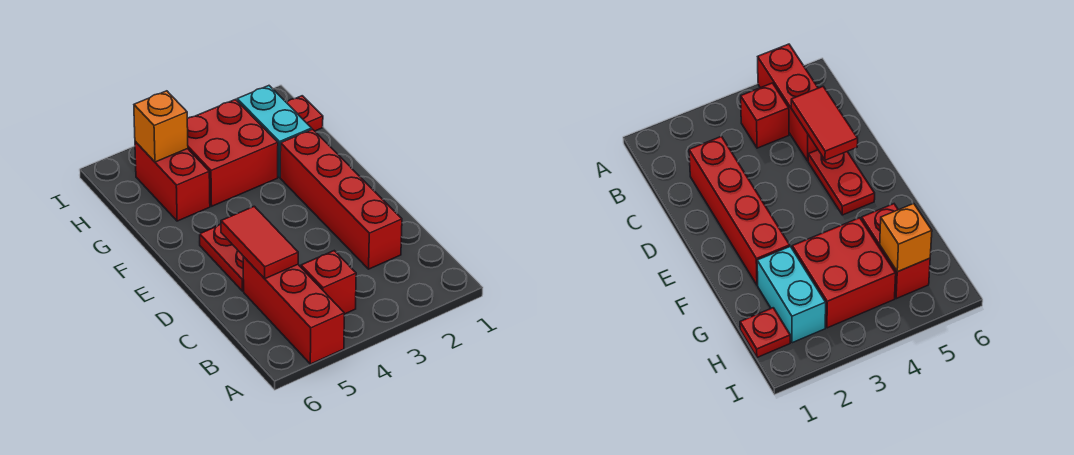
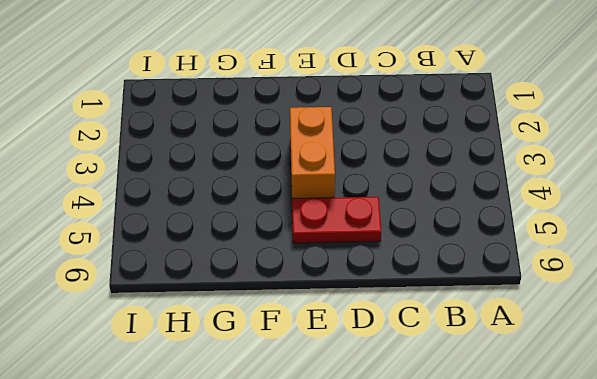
orange brick E3:E4 level 1 -> none
none -> red brick A5:C5 level 1
none -> red brick B4 level 1

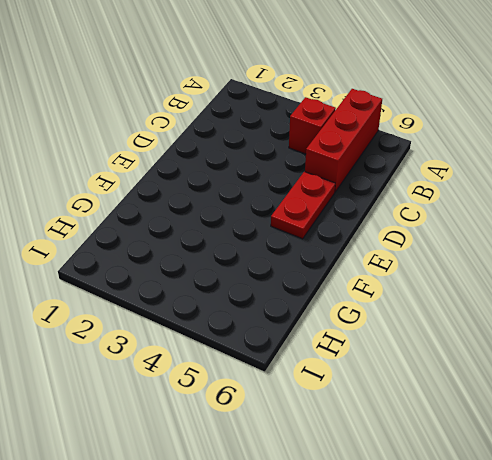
none -> red brick C2:F2 level 1
none -> cyan brick G2:H2 level 1

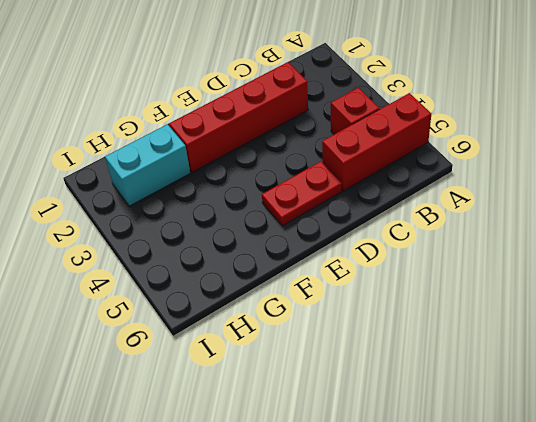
none -> red brick G3:H4 level 1
none -> red brick G5:H5 level 1

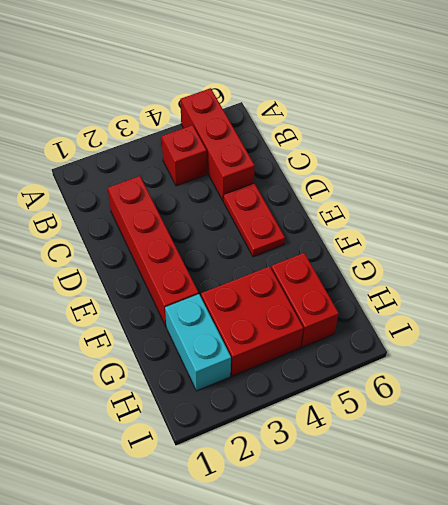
none -> red plate H1 level 1
none -> red tile C5:D5 level 2

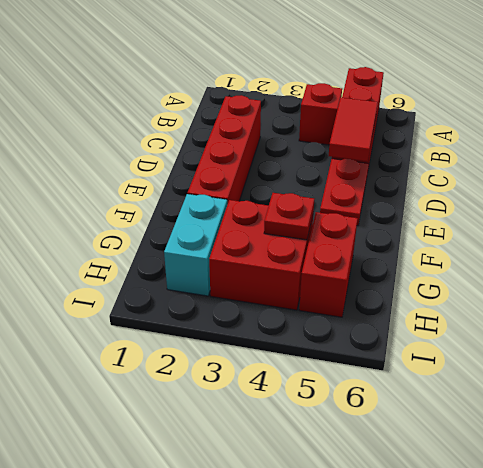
red plate G4 level 2 -> red plate H1 level 1
none -> orange brick H5 level 2

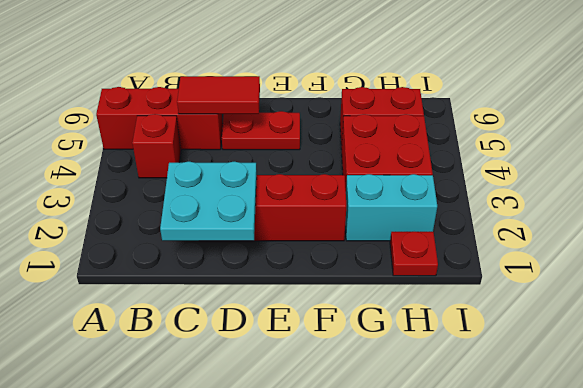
cyan plate C1:D2 level 2 -> none
none -> orange brick H5 level 2

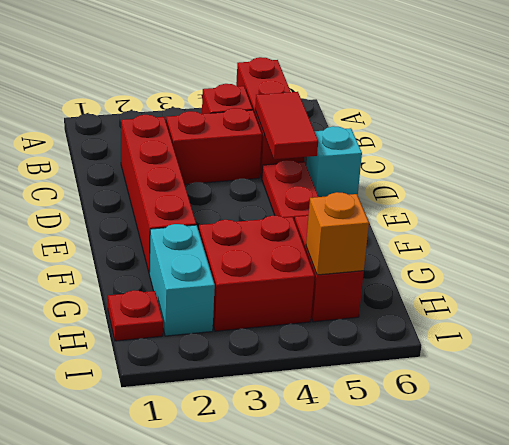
red brick C3:C4 level 1 -> none
cyan brick D6 level 1 -> none

